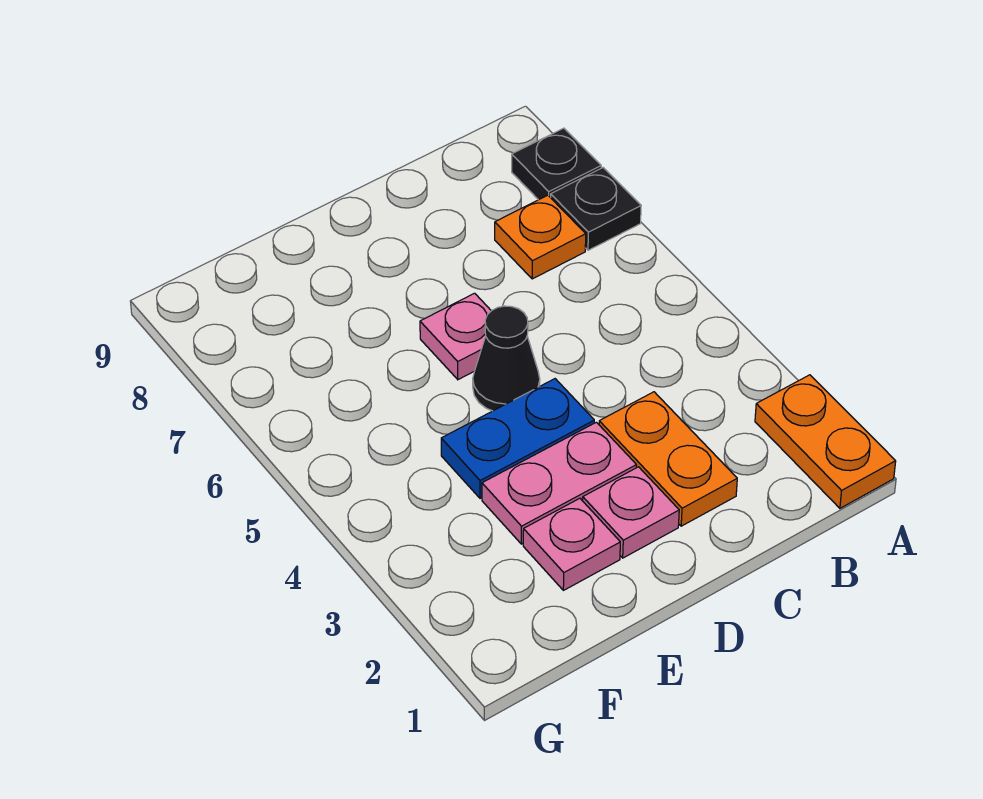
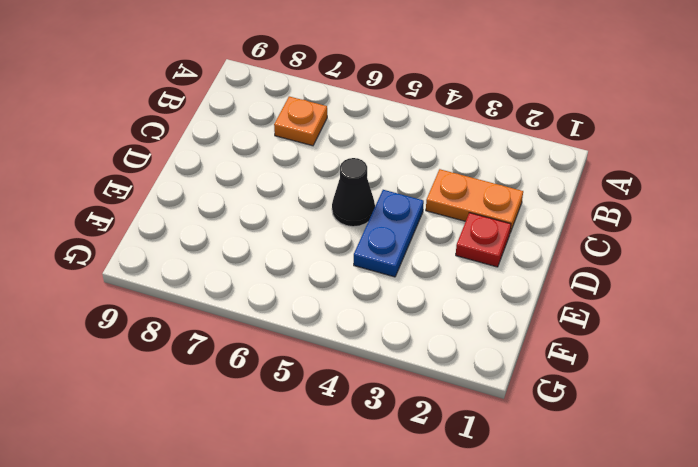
red plate D2 level 1 -> pink plate D2 level 1
none -> orange plate A1:A2 level 1
none -> black plate A7 level 1

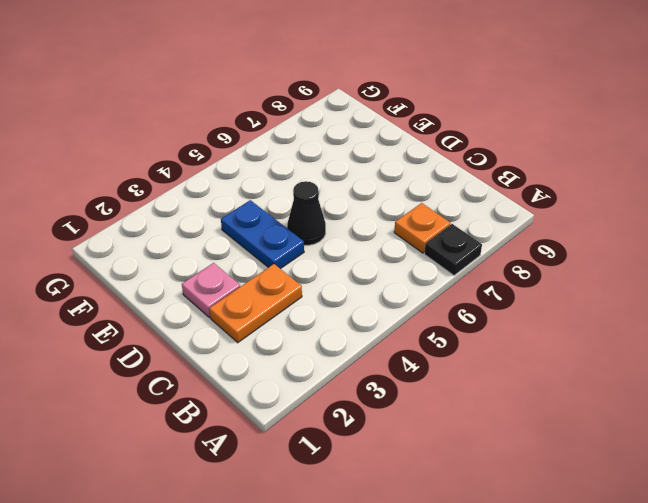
none -> orange plate A1:A2 level 1
none -> black plate A8 level 1

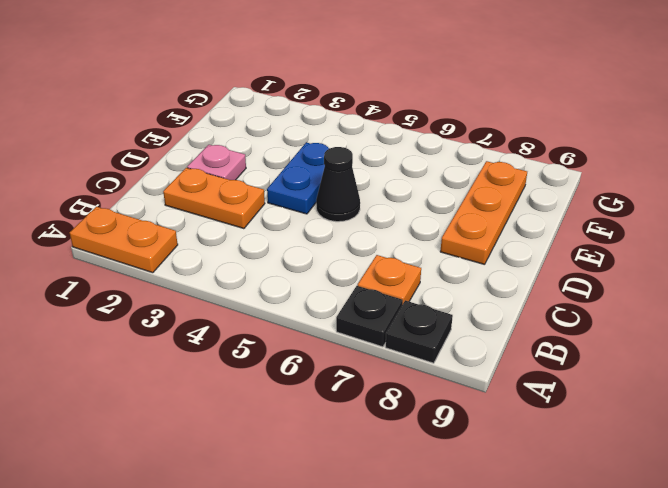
orange plate D8:F8 level 1 -> none
none -> pink plate D3:E3 level 1
none -> pink plate D6 level 1

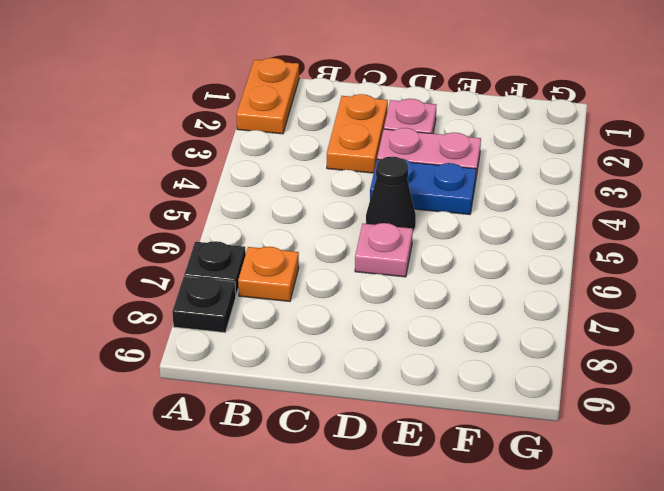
none -> pink plate E2 level 1

